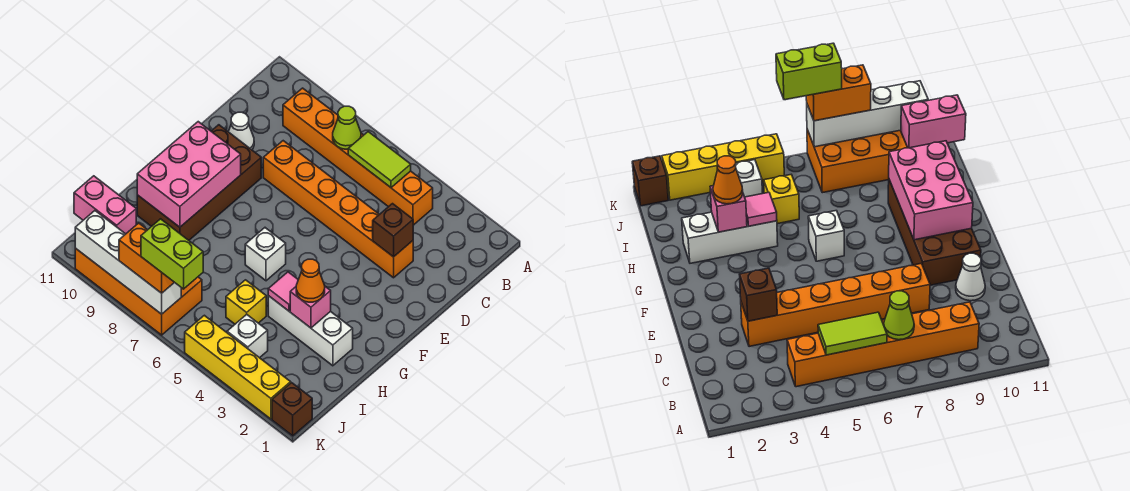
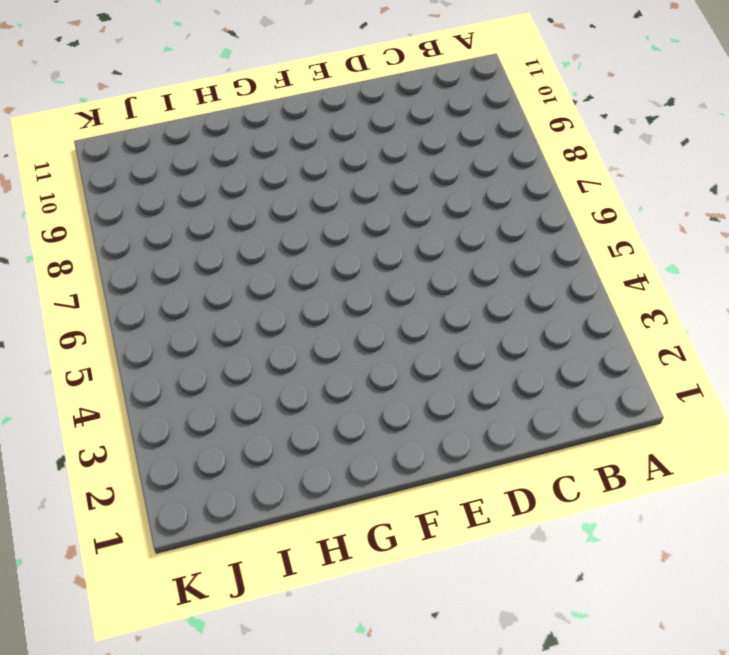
none -> orange brick B4:B9 level 1
none -> orange brick D3:D8 level 1
none -> white cone D10 level 1

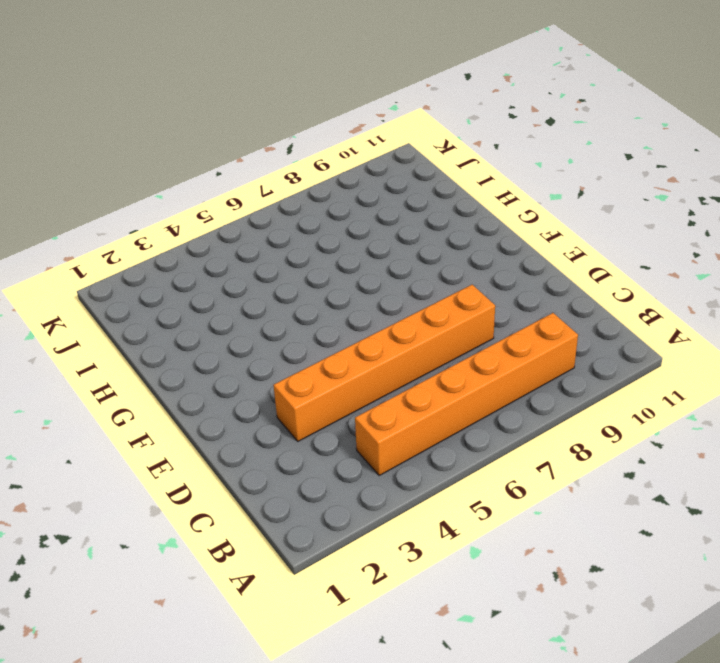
none -> white cone D10 level 1
none -> brown brick E9:H10 level 1
none -> white brick G6 level 1

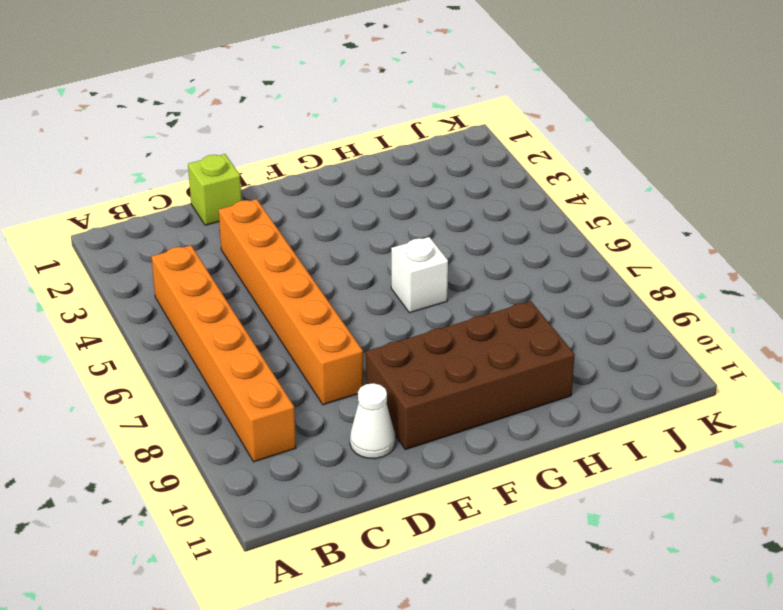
lime brick D1 level 1 -> none
none -> white brick H2:H4 level 1
none -> yellow brick I5 level 1
none -> white brick J4 level 1

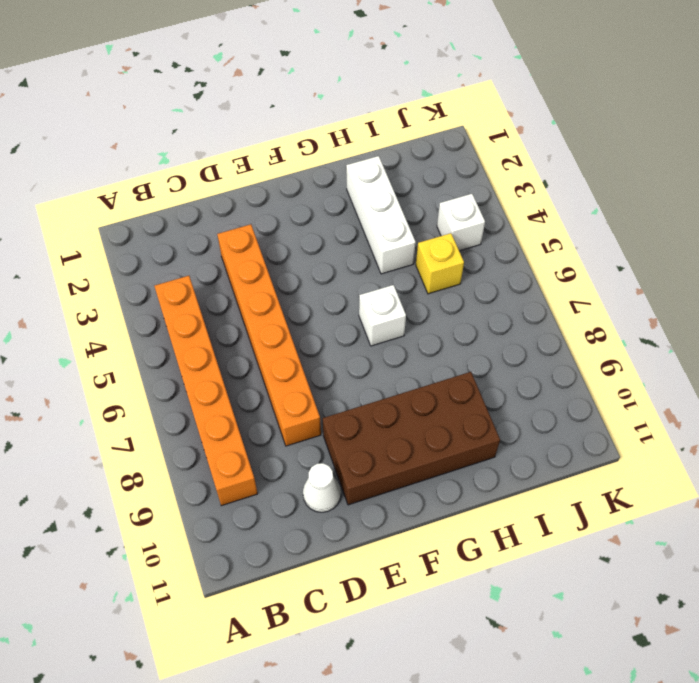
none -> orange brick J7:K10 level 1
none -> brown brick K1 level 1
none -> yellow brick K2:K5 level 1

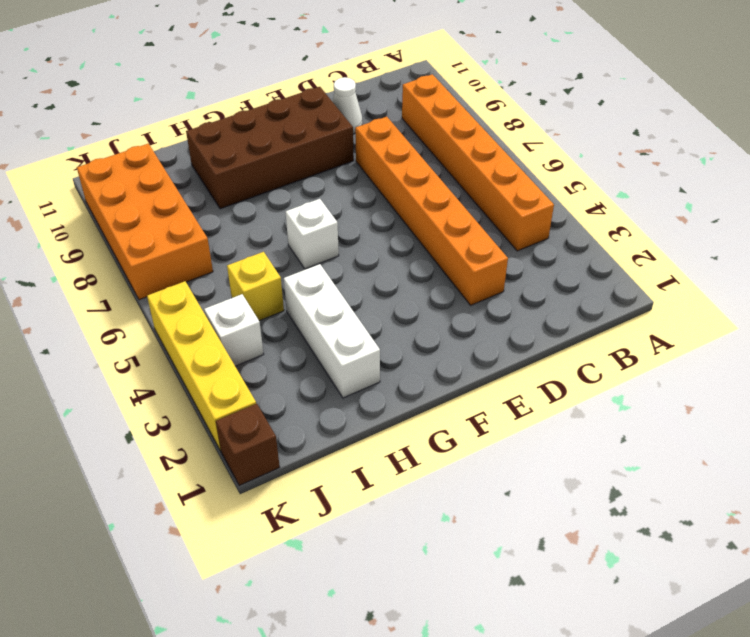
none -> lime tile B5:B6 level 2
none -> lime cone B7 level 2
none -> brown brick D3 level 2

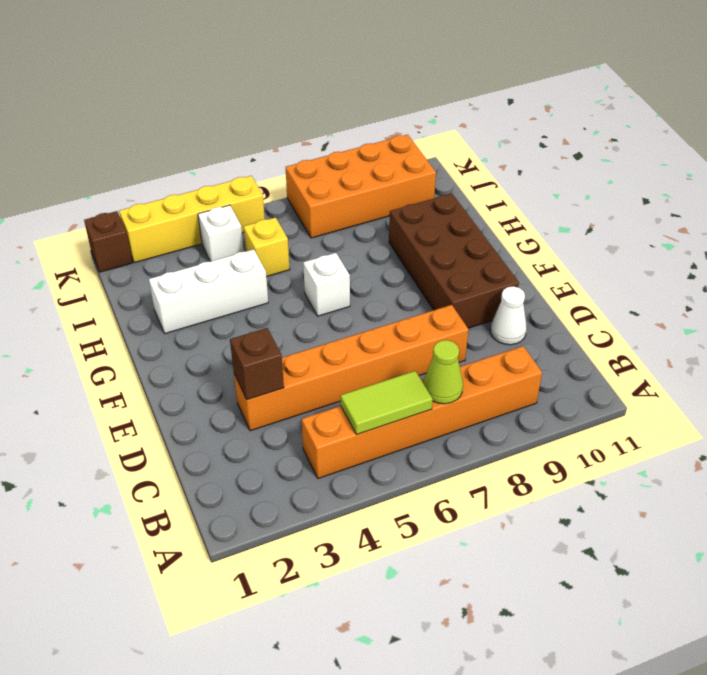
none -> pink brick F9:H10 level 2
none -> pink brick H3 level 2
none -> pink tile H4 level 2

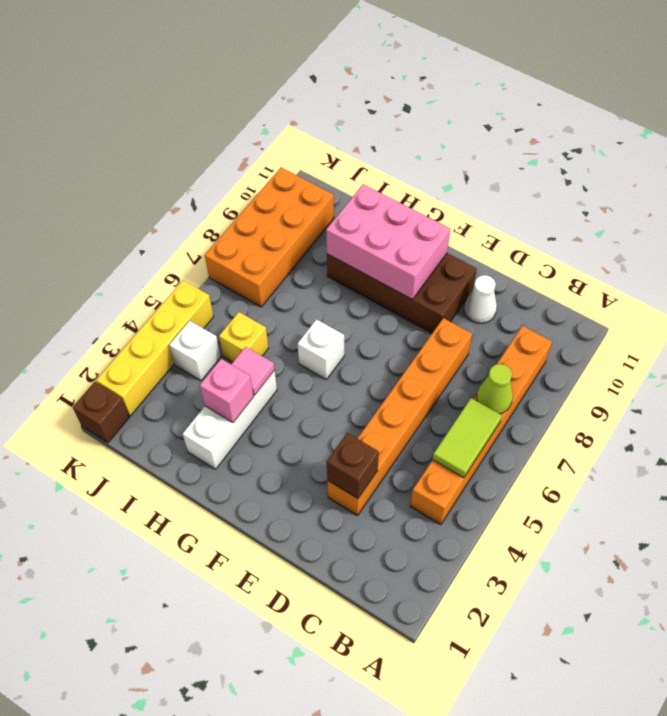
none -> pink brick J10:J11 level 2
none -> white brick K7:K10 level 2
none -> orange cone H3 level 3

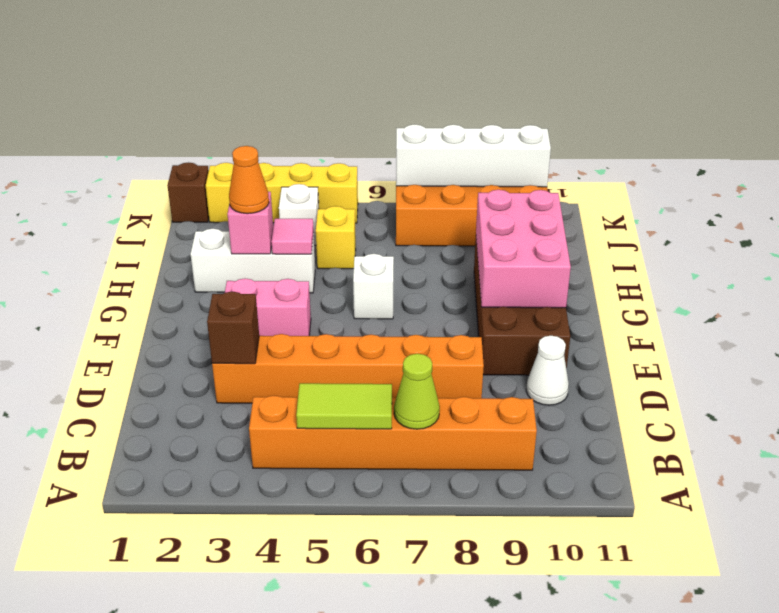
pink brick F3:F4 level 1 -> pink brick J10:J11 level 2
none -> orange brick K7:K8 level 3
none -> lime brick K6:K7 level 4

